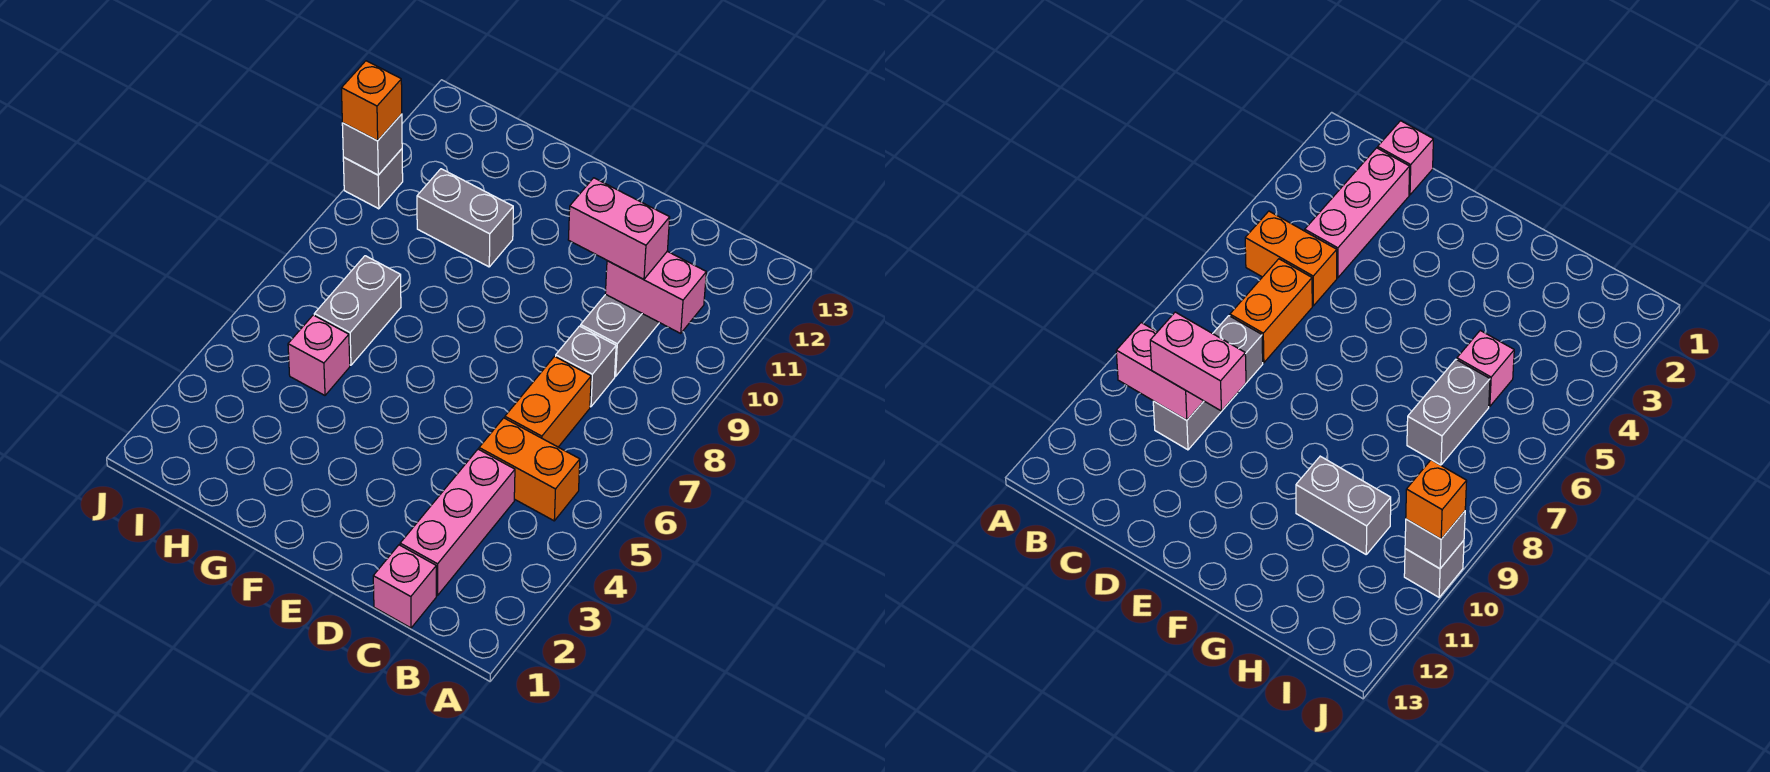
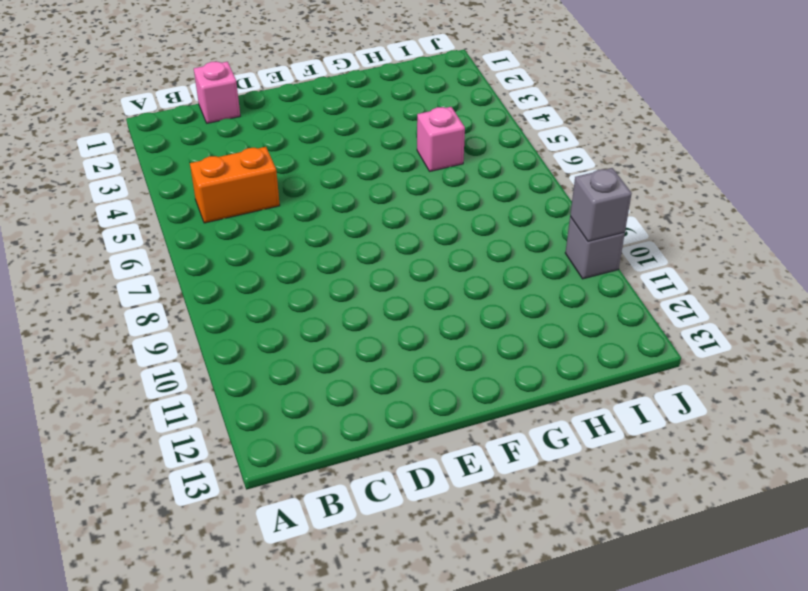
none -> pink brick C2:C4 level 1
none -> orange brick C6:C7 level 1
none -> grey brick C8 level 1

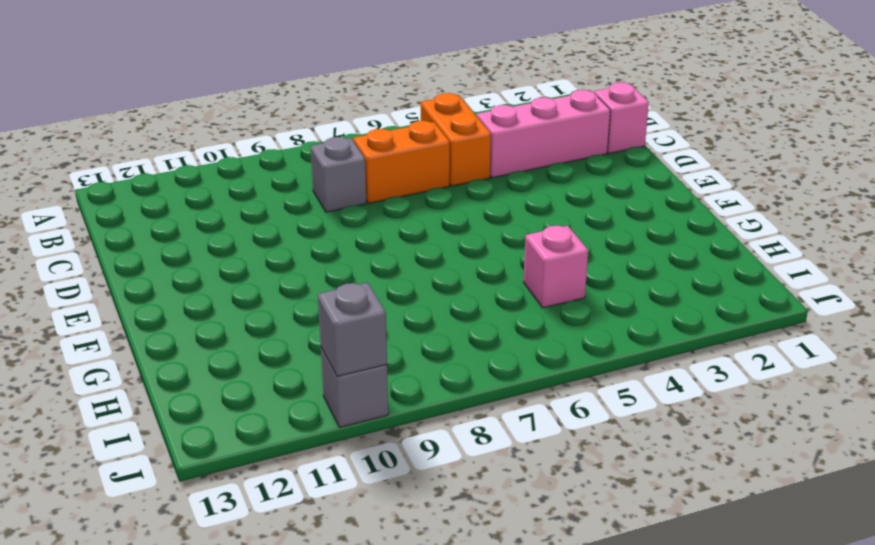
none -> grey brick C9:C10 level 1
none -> grey brick G10:H10 level 1
none -> grey brick H6:H7 level 1

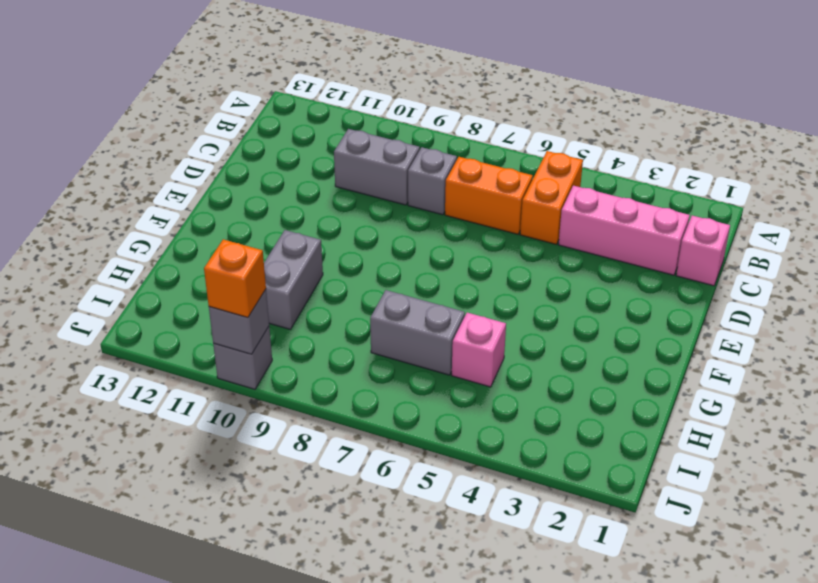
none -> pink brick B10:C10 level 2
none -> pink brick C10:D10 level 3

